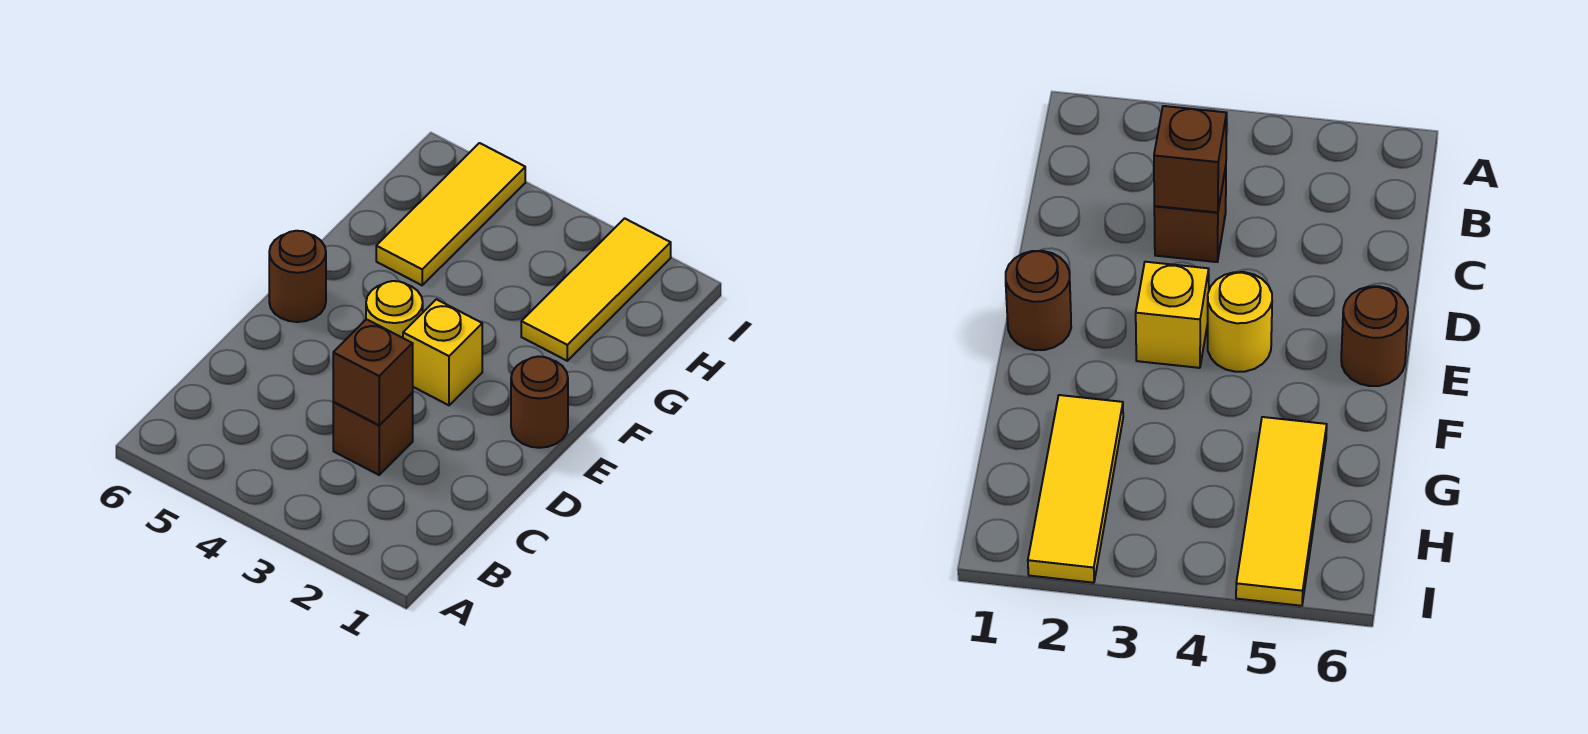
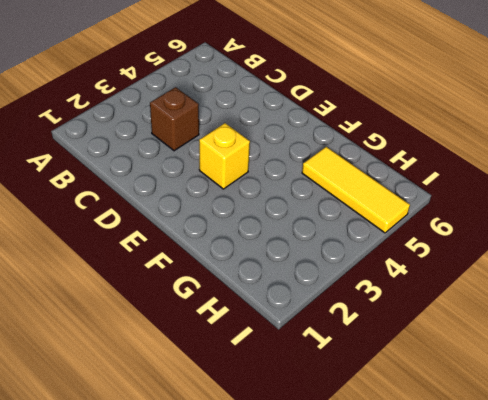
none -> brown round brick E1 level 1
none -> yellow round brick E4 level 1

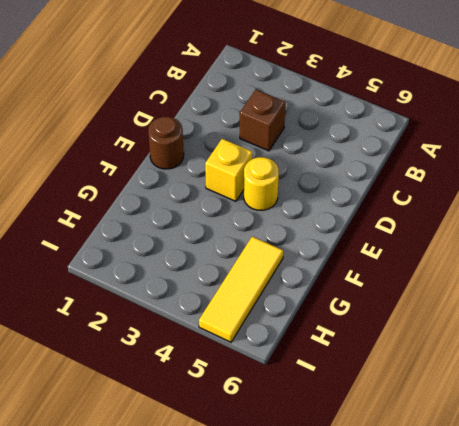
none -> brown round brick E6 level 1
none -> yellow tile G2:I2 level 1

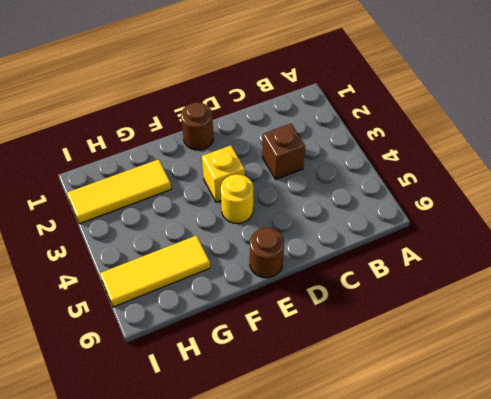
none -> brown brick C3 level 2

